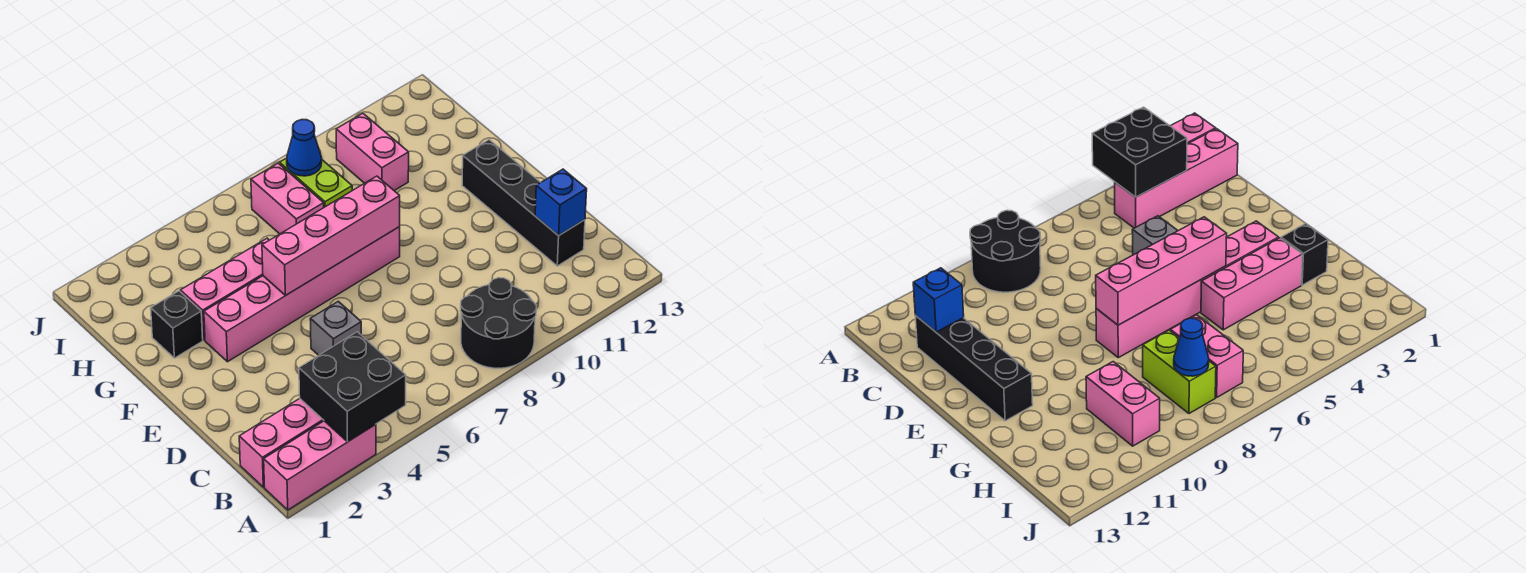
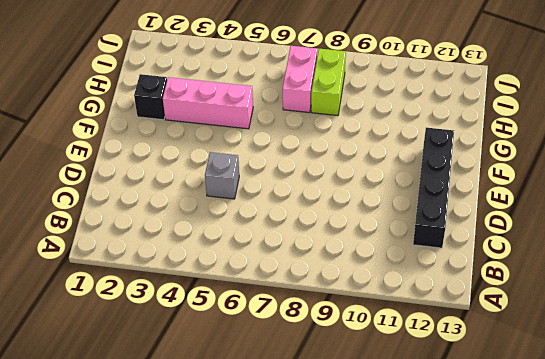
none -> pink brick A1:A3 level 1
none -> black round brick A8:B9 level 1
none -> pink brick B1:B4 level 1

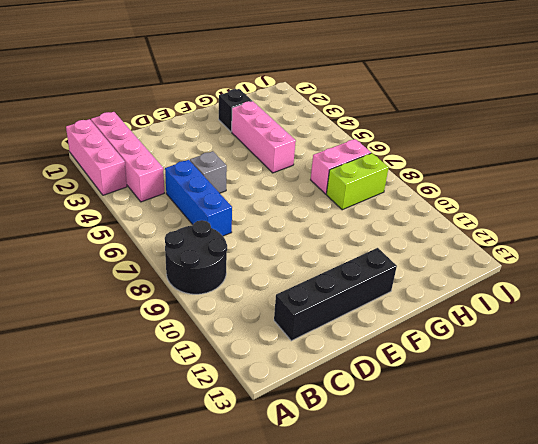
blue brick C5:C7 level 1 -> none
none -> pink brick F3:F8 level 1
none -> pink brick H10:I10 level 1
none -> black brick A3:B4 level 2

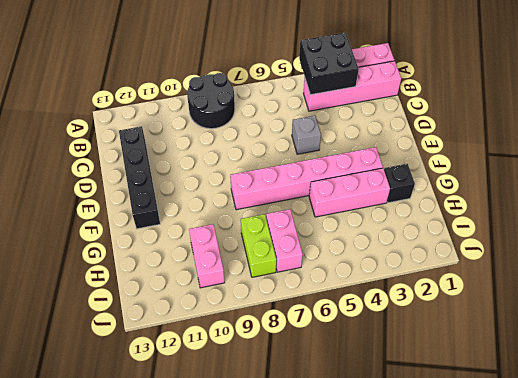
none -> blue brick C12 level 2
none -> pink brick F5:F8 level 2
none -> blue cone I8 level 2

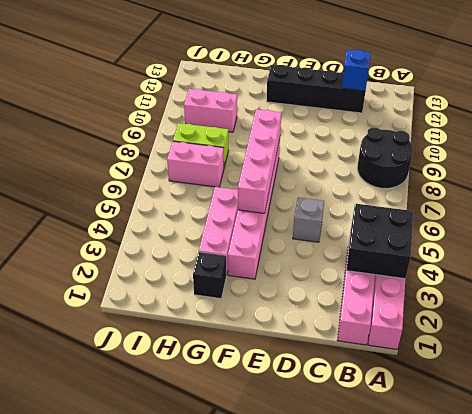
none -> blue cone I8 level 2

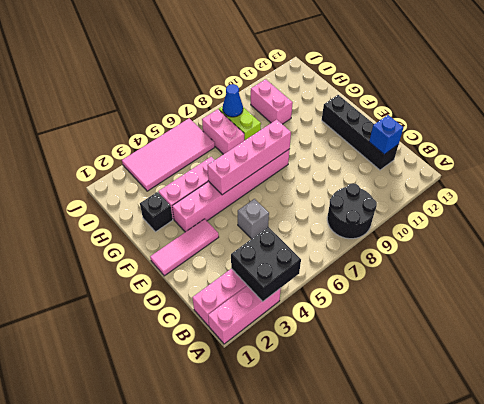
pink tile E1:E3 level 1 -> none
pink tile I3:J6 level 1 -> none

